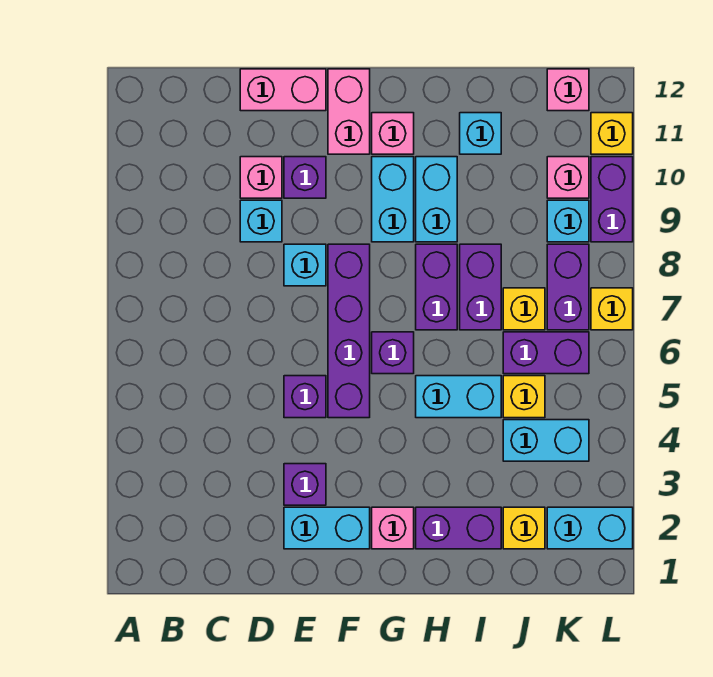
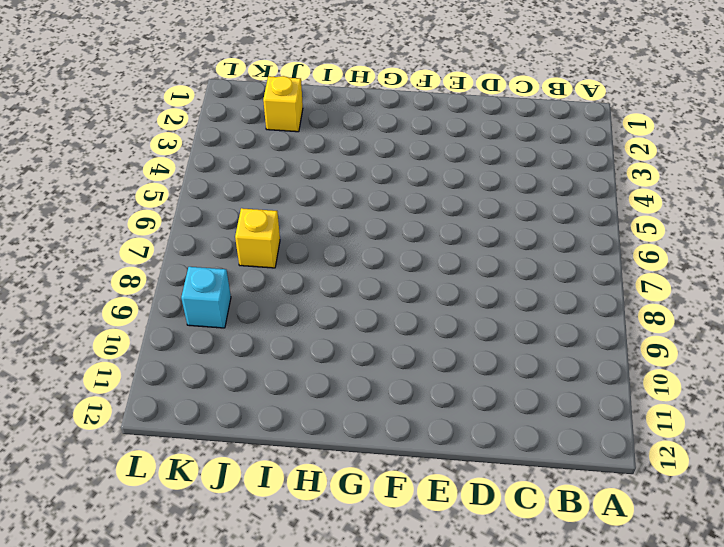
none -> cyan brick D9 level 1
none -> pink brick D10 level 1
none -> pink brick D12:E12 level 1
none -> cyan brick E2:F2 level 1

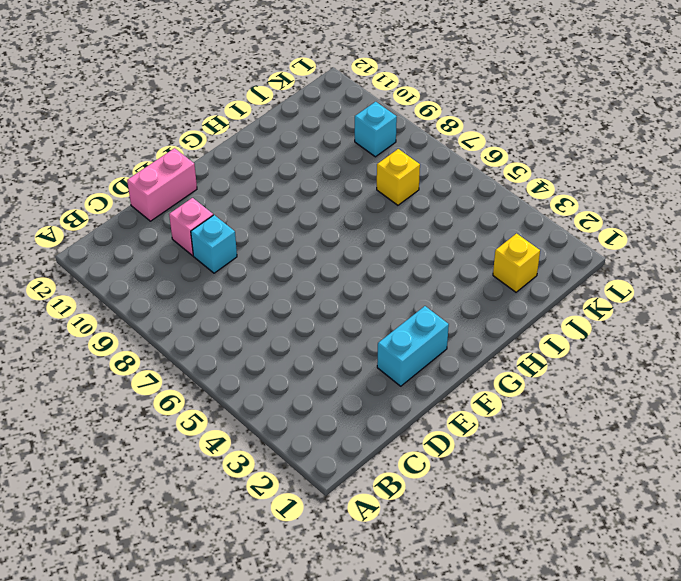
none -> purple brick E3 level 1
none -> purple brick E5 level 1
none -> cyan brick E8 level 1
none -> purple brick E10 level 1

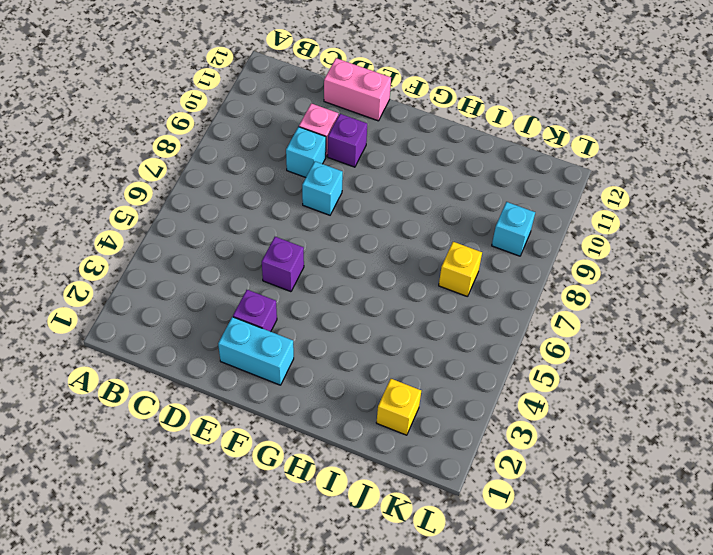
none -> purple brick F5:F8 level 1
none -> pink brick F11:F12 level 1
none -> pink brick G2 level 1
none -> purple brick G6 level 1

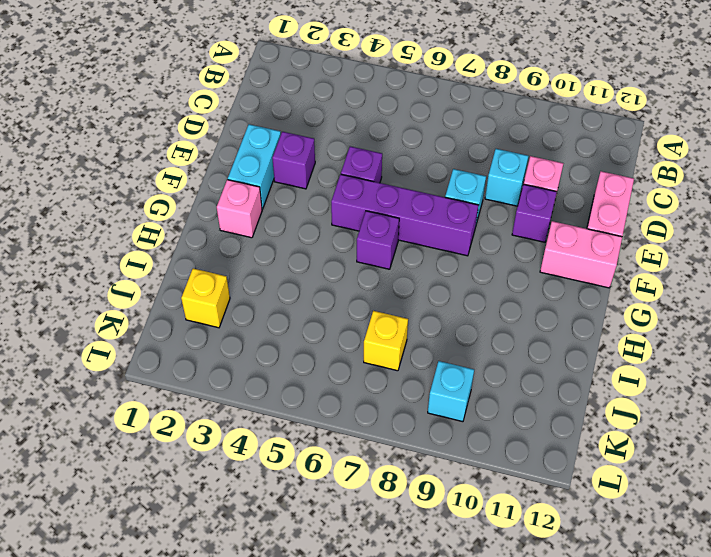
none -> cyan brick G9:G10 level 1
none -> pink brick G11 level 1
none -> purple brick H2:I2 level 1
none -> cyan brick H5:I5 level 1

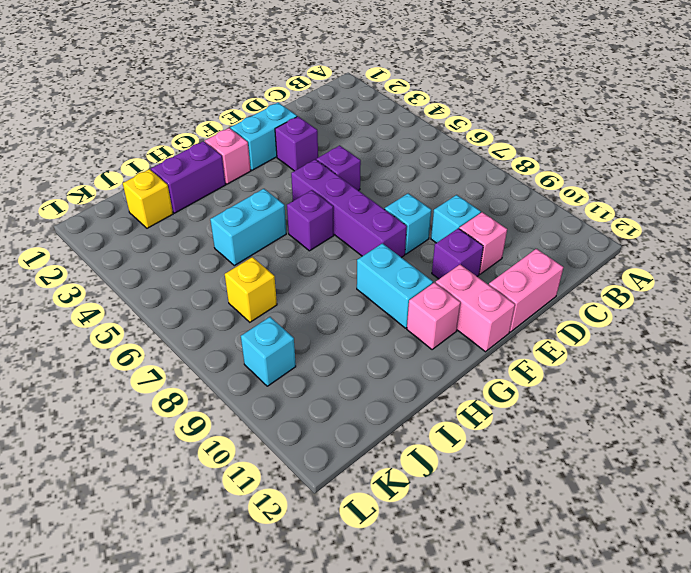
none -> purple brick H7:H8 level 1
none -> cyan brick H9:H10 level 1
none -> purple brick I7:I8 level 1
none -> cyan brick I11 level 1

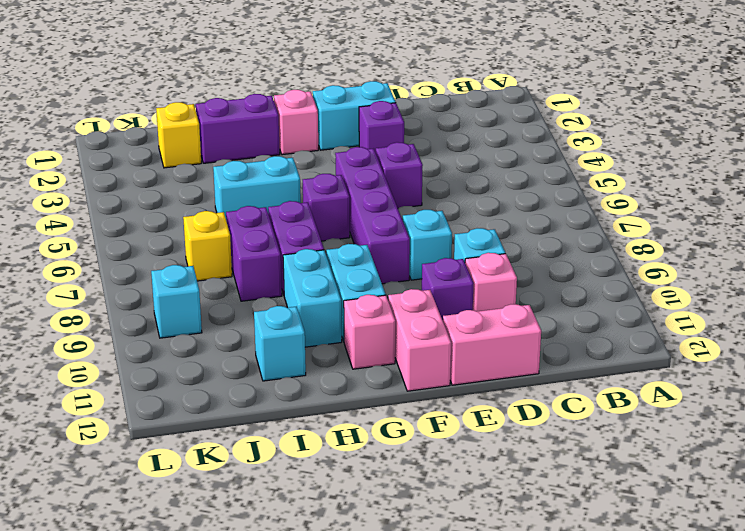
none -> cyan brick J4:K4 level 1
none -> yellow brick J5 level 1
none -> purple brick J6:K6 level 1
none -> cyan brick K2:L2 level 1

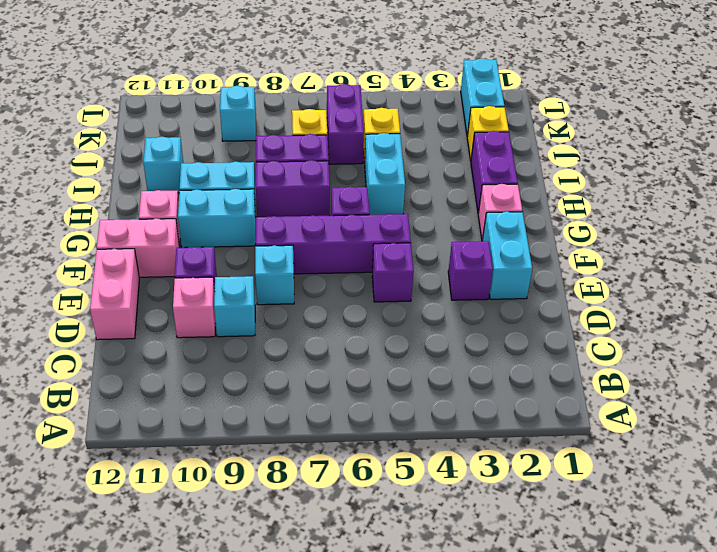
none -> cyan brick J4:K4 level 1
none -> purple brick K7:K8 level 1
none -> pink brick K10 level 1
none -> pink brick K12 level 1

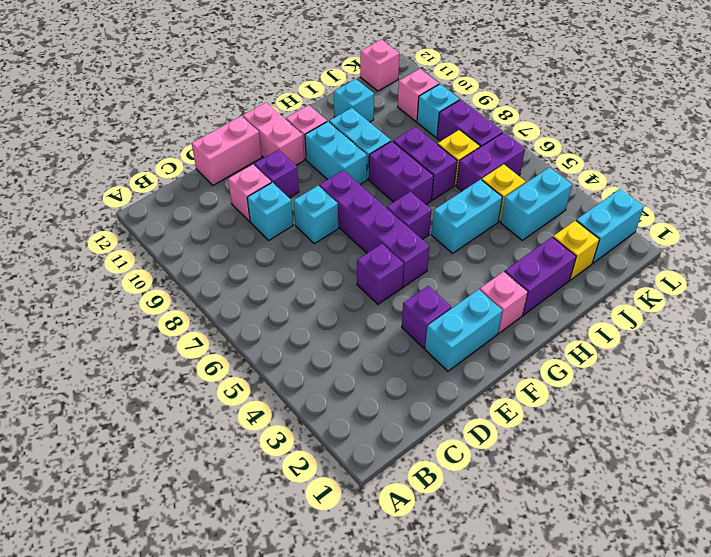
none -> yellow brick L7 level 1
none -> purple brick L9:L10 level 1
none -> yellow brick L11 level 1

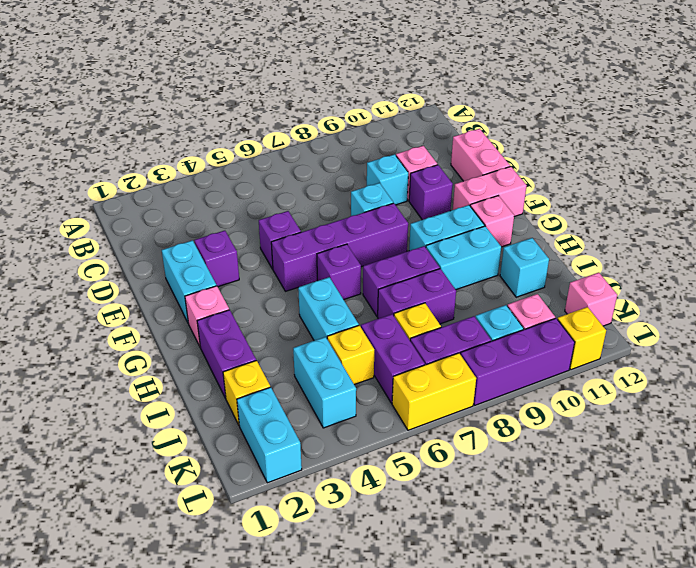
yellow brick L6:L7 level 1 -> yellow brick L7 level 1
purple brick L8:L10 level 1 -> purple brick L9:L10 level 1

